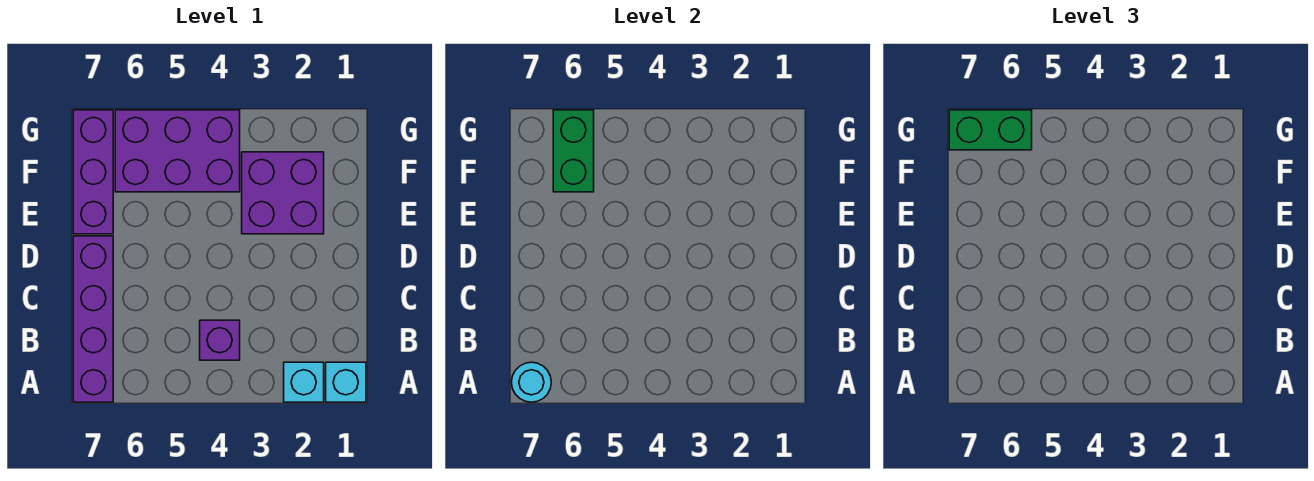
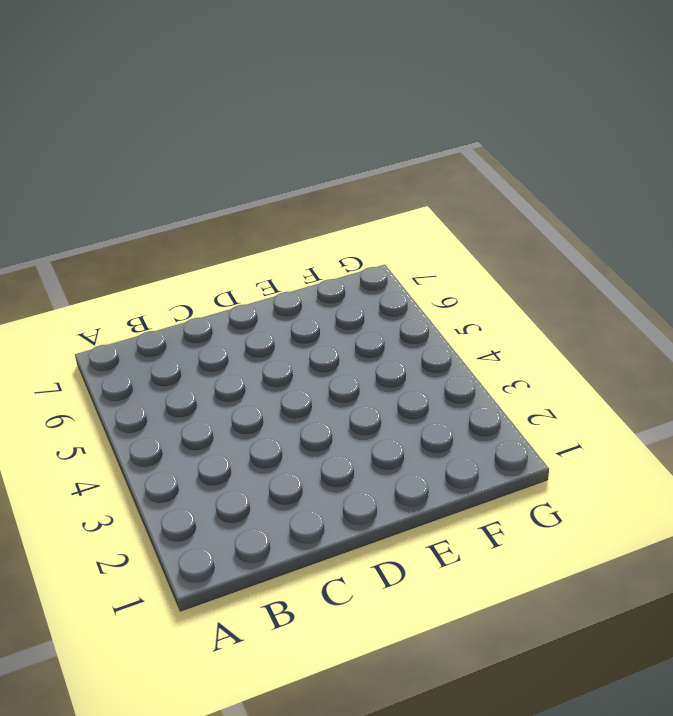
none -> cyan brick A1 level 1
none -> cyan brick A2 level 1

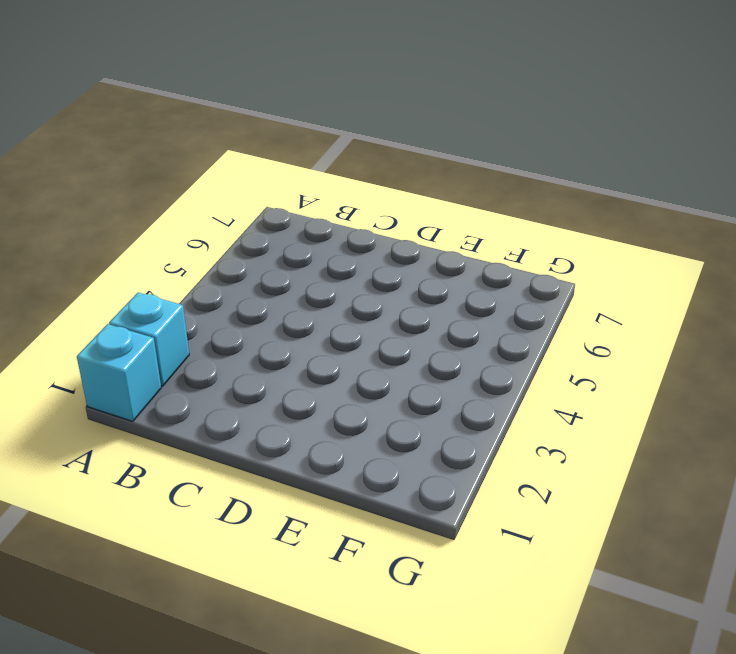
none -> purple brick A7:D7 level 1
none -> purple brick B4 level 1

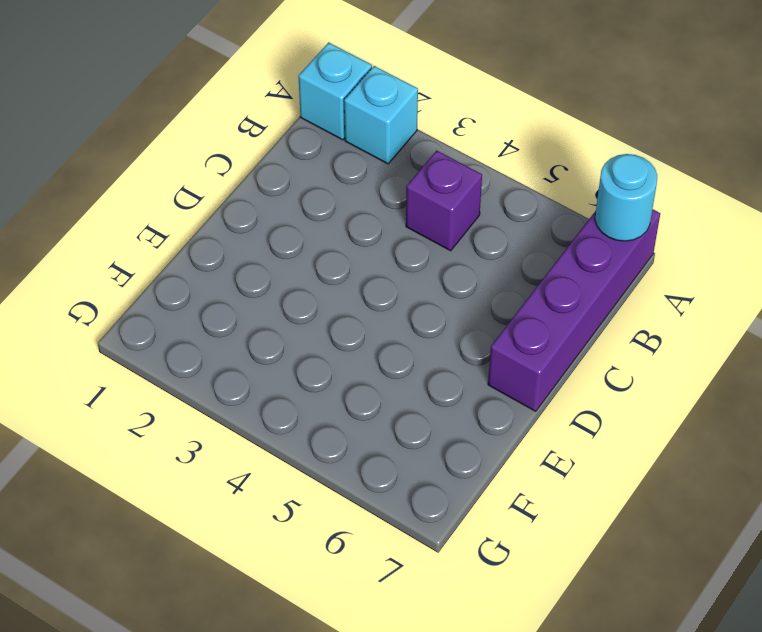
none -> purple brick E2:F3 level 1
none -> purple brick E7:G7 level 1

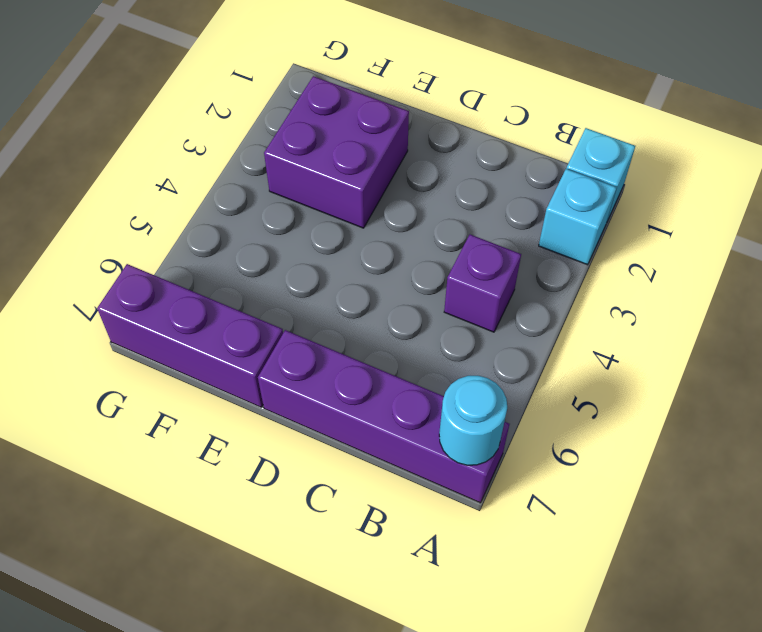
none -> purple brick F4:G6 level 1
none -> green brick F6:G6 level 2

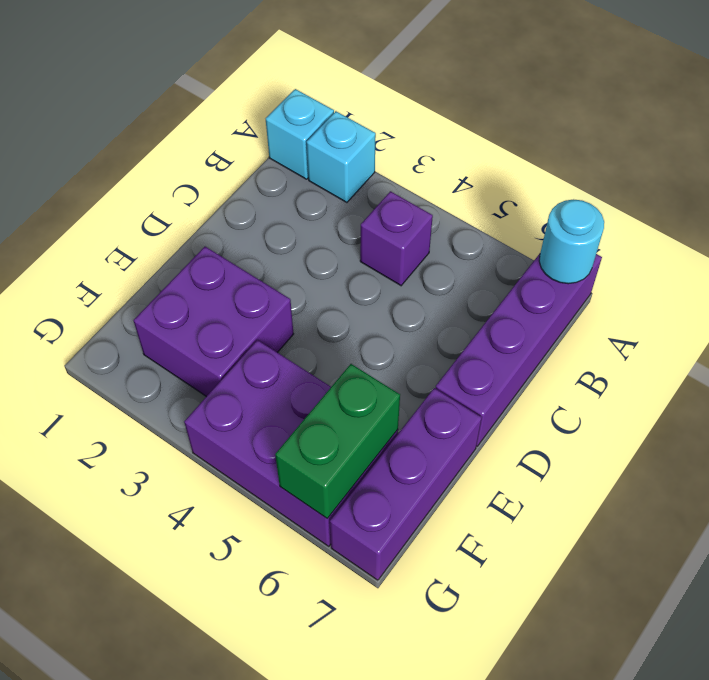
none -> green brick G6:G7 level 3

